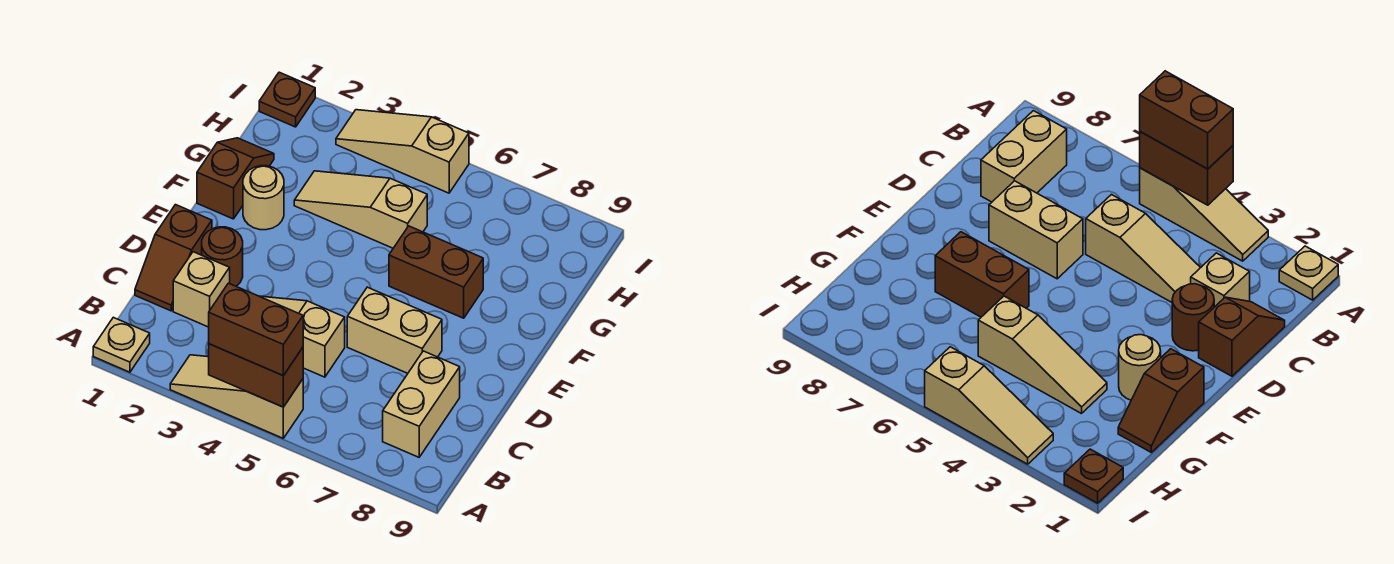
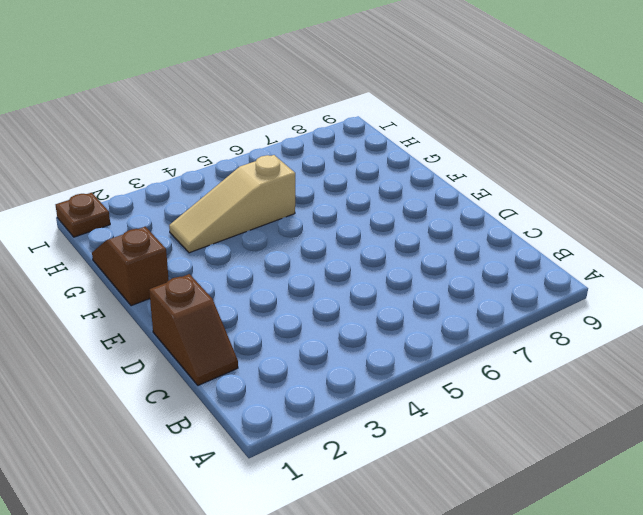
none -> tan plate A1 level 1
none -> tan slope A3:A5 level 1 top 5
none -> tan brick B8:C8 level 1

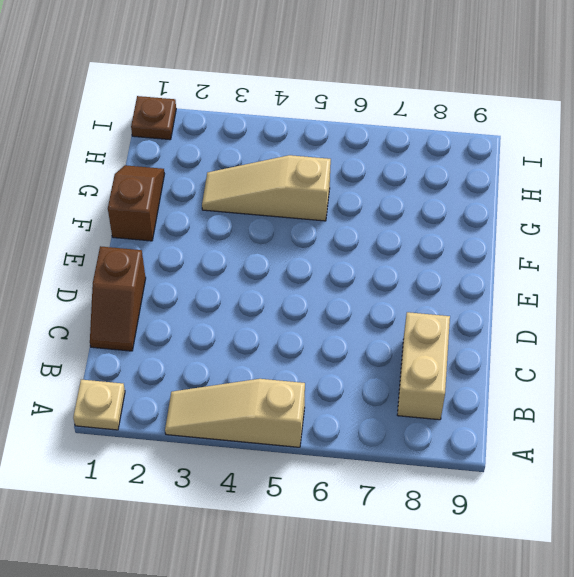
none -> tan brick C2 level 1
none -> tan slope C3:C5 level 1 top 5
none -> brown round brick D2 level 1

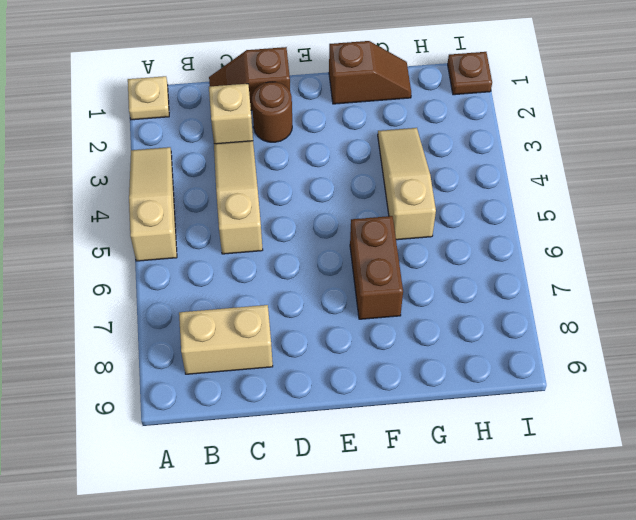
none -> tan brick D6:D7 level 1
none -> tan round brick F2 level 1
none -> tan slope I3:I5 level 1 top 5

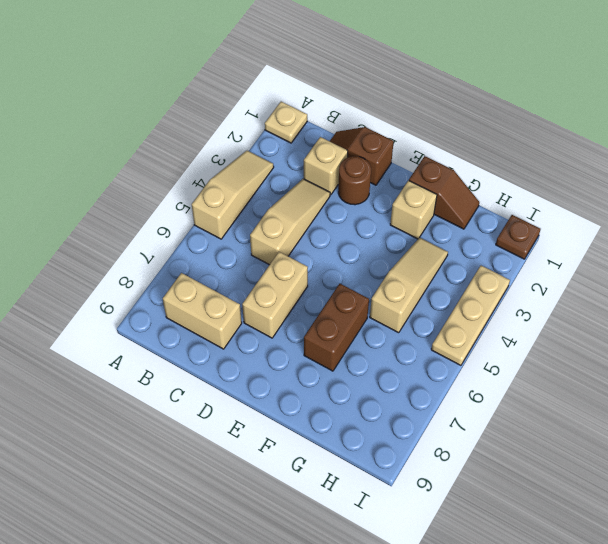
tan brick F2 level 1 -> tan round brick F2 level 1
tan plate I3:I5 level 1 -> tan slope I3:I5 level 1 top 5
none -> brown brick A4:A5 level 2
none -> brown brick A4:A5 level 3

